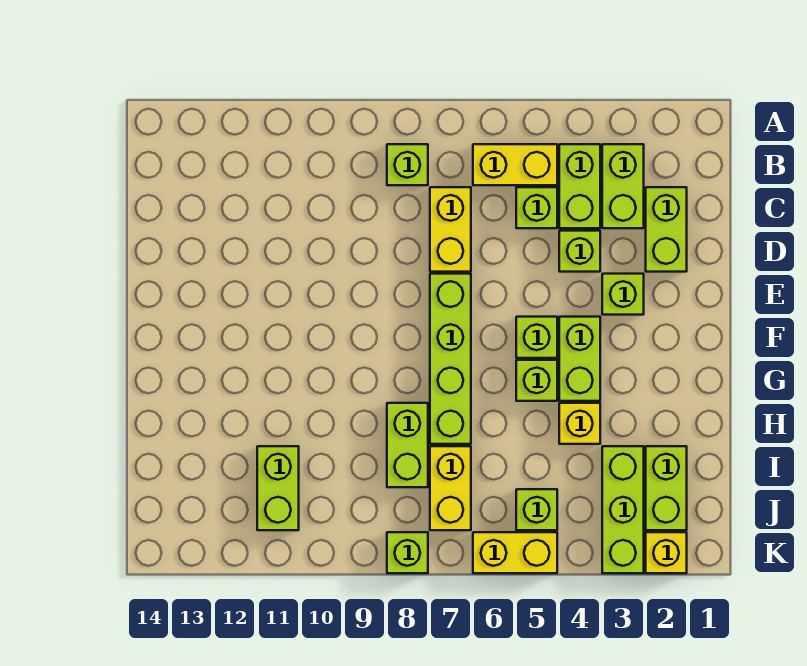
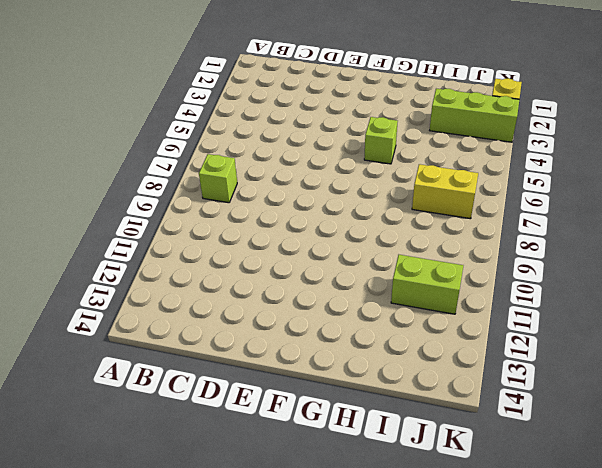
none -> lime brick B3:C3 level 1
none -> lime brick B4:C4 level 1
none -> yellow brick B5:B6 level 1

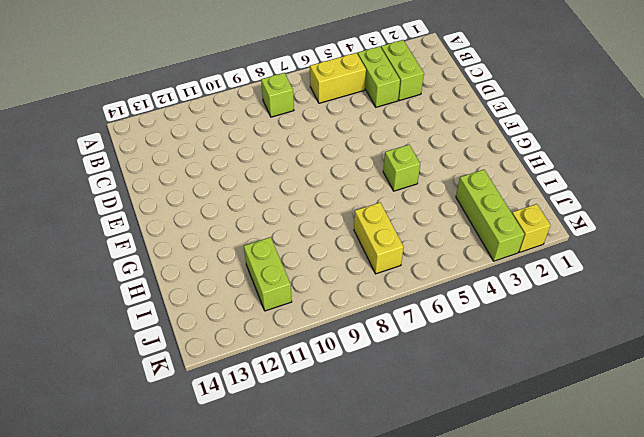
none -> lime brick C2:D2 level 1
none -> lime brick C5 level 1
none -> yellow brick C7:D7 level 1

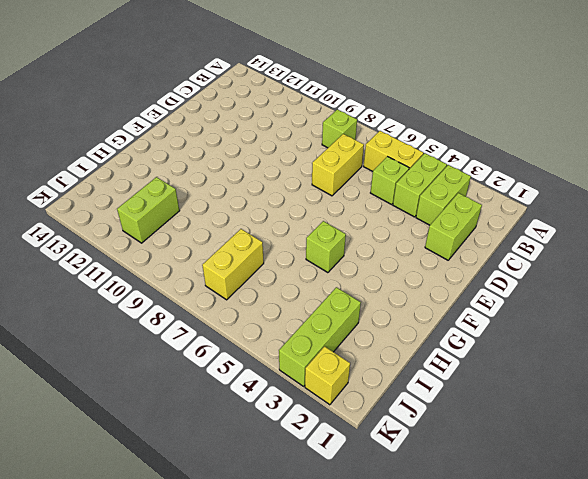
none -> lime brick D4 level 1
none -> lime brick E3 level 1
none -> lime brick E7:H7 level 1

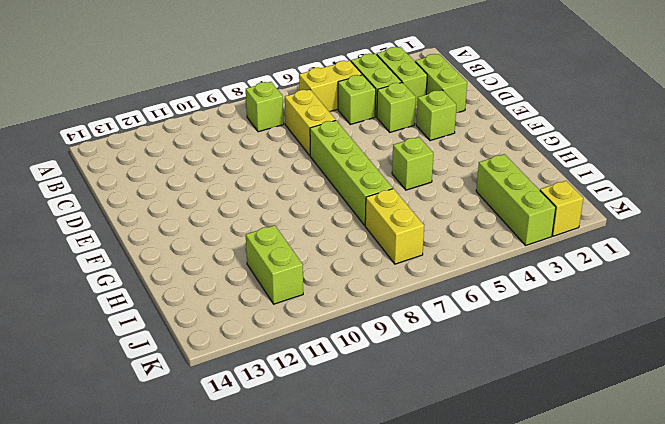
none -> lime brick F4:G4 level 1
none -> lime brick F5 level 1
none -> yellow brick H4 level 1

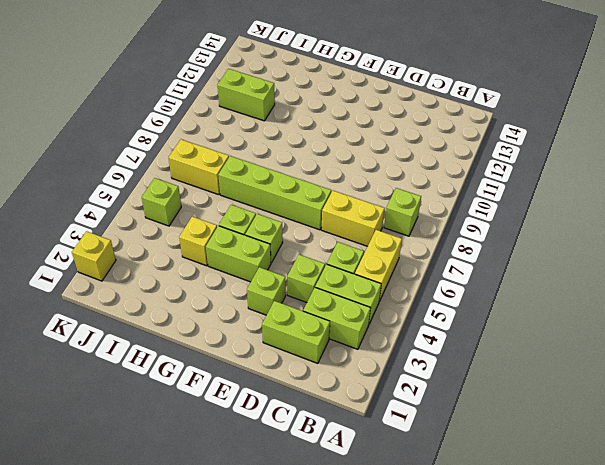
none -> lime brick H8:I8 level 1
none -> lime brick I2:J2 level 1
none -> lime brick I3:K3 level 1

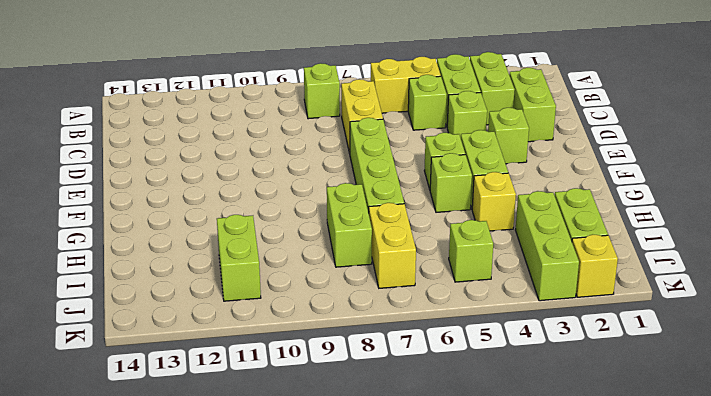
none -> yellow brick K5:K6 level 1
none -> lime brick K8 level 1

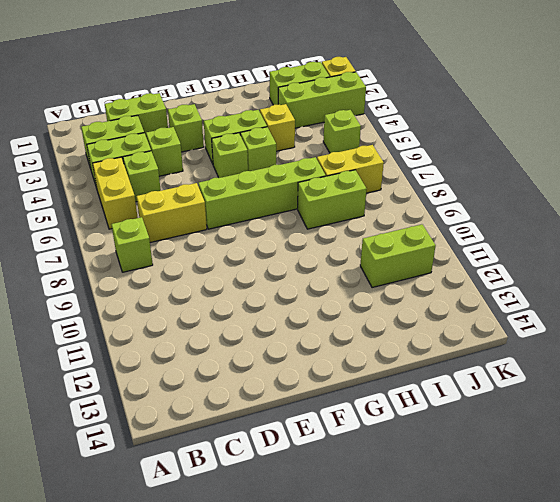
none -> yellow brick K5:K6 level 1
none -> lime brick K8 level 1

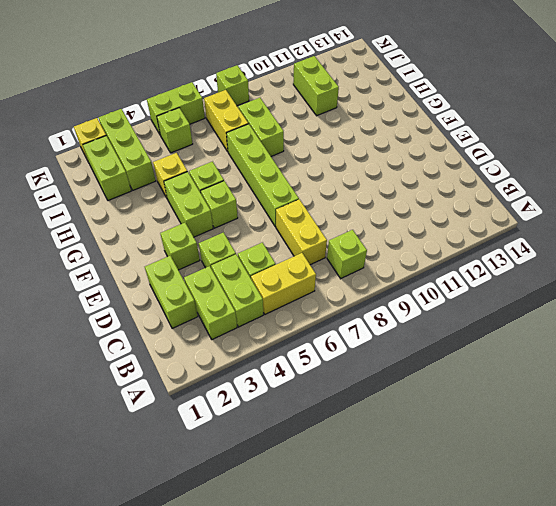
lime brick K5:K6 level 1 -> yellow brick K5:K6 level 1

